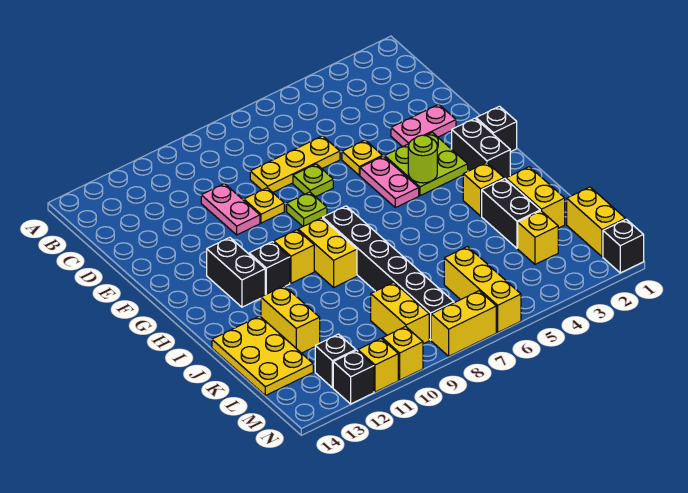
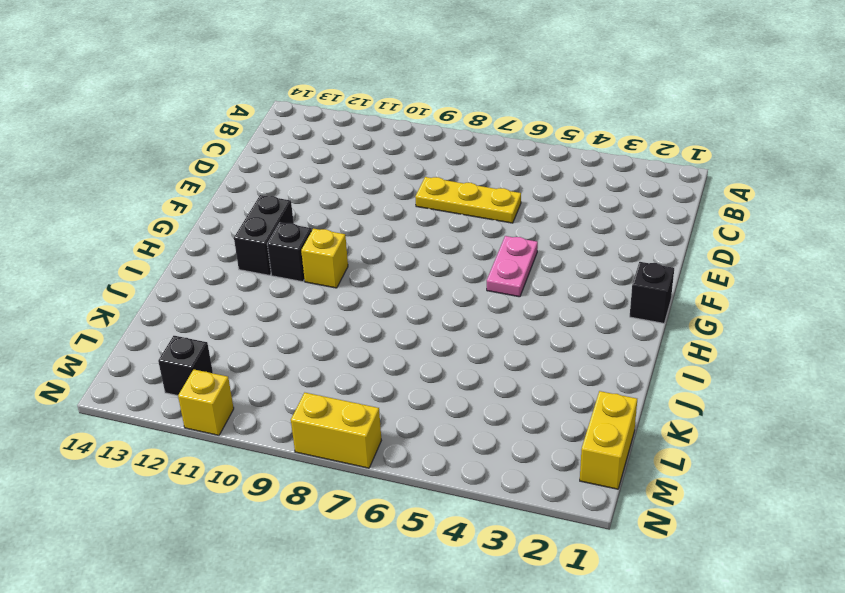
none -> pink plate D10:E10 level 1
none -> pink plate E2:E3 level 1
none -> yellow plate E5 level 1
none -> lime plate E7 level 1

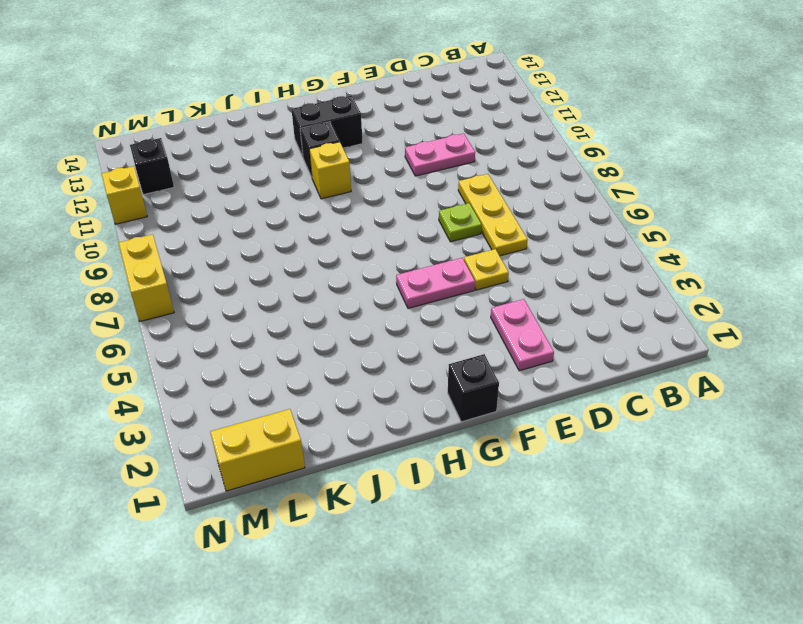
none -> yellow plate E9 level 1
none -> lime plate F3:G4 level 1
none -> lime plate F8 level 1
none -> black brick G2:H2 level 1

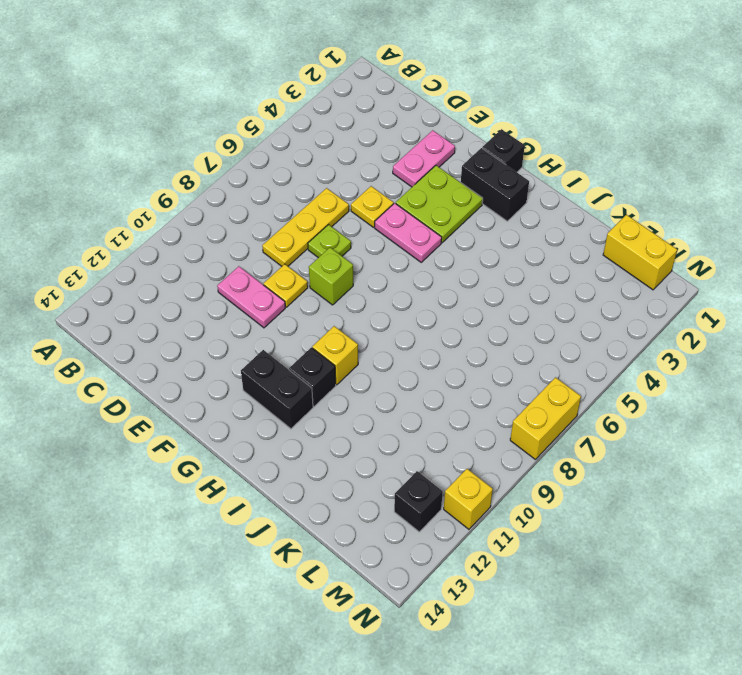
lime brick F8 level 1 -> lime plate F8 level 1
none -> black brick H8:M8 level 1
none -> yellow brick H9:I9 level 1
none -> yellow brick I3 level 1
none -> yellow brick J2:K2 level 1

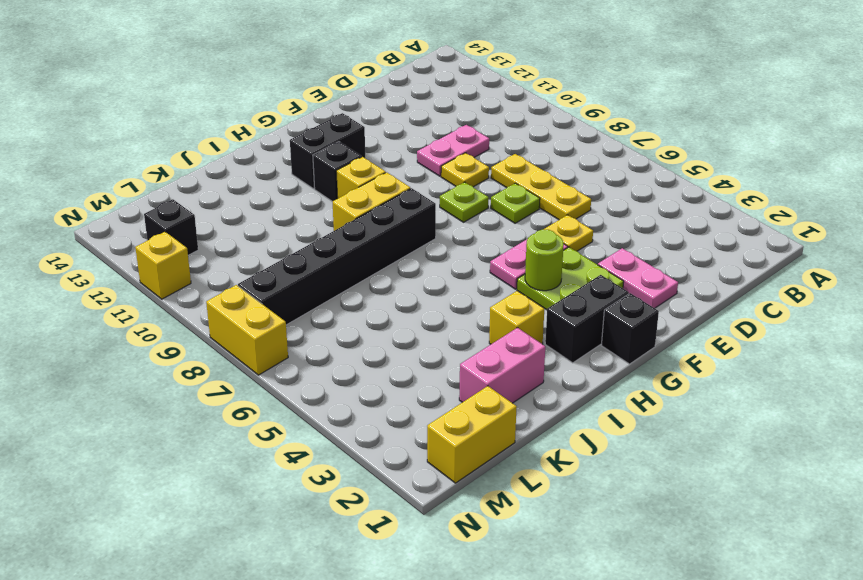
pink brick J2:K2 level 1 -> yellow brick J2:K2 level 1
none -> black brick J3:K3 level 1
none -> yellow brick J12:K12 level 1
none -> yellow plate J13:L14 level 1
none -> yellow brick L3 level 1

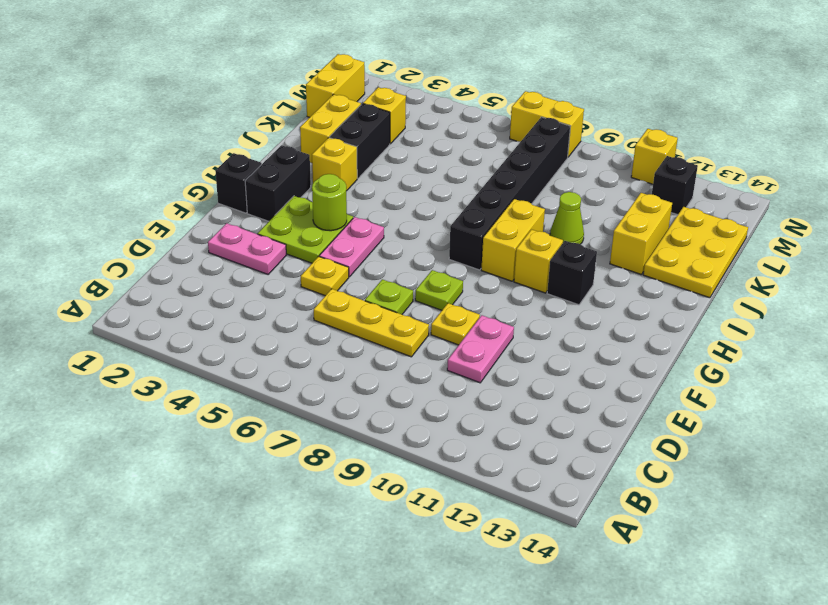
lime cone J10 level 1 -> none
none -> black brick G12:H12 level 1
none -> yellow brick L6:N6 level 1
none -> yellow brick L9:M9 level 1
none -> black brick N1 level 1

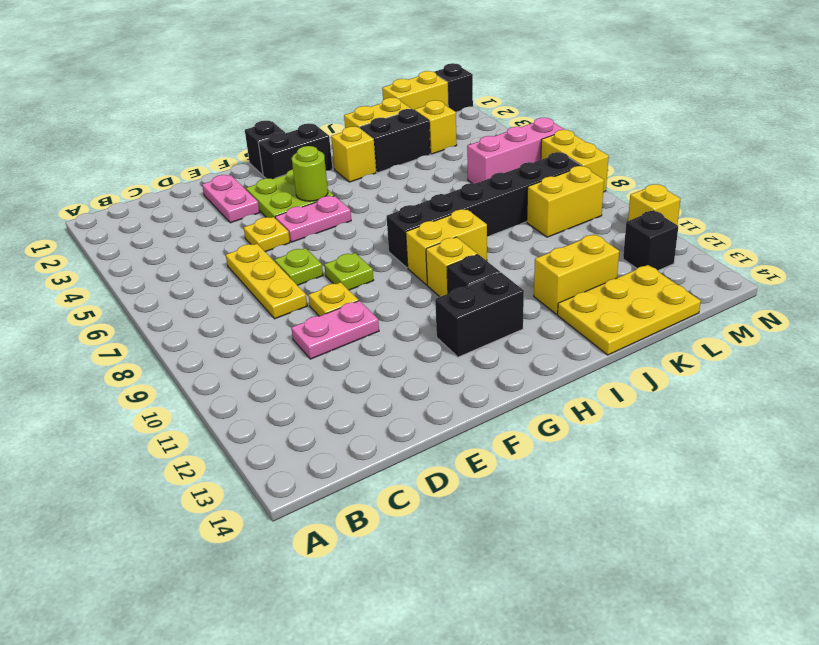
pink brick L6:N6 level 1 -> yellow brick L6:N6 level 1
none -> yellow brick N10 level 1
none -> black brick N12 level 1

